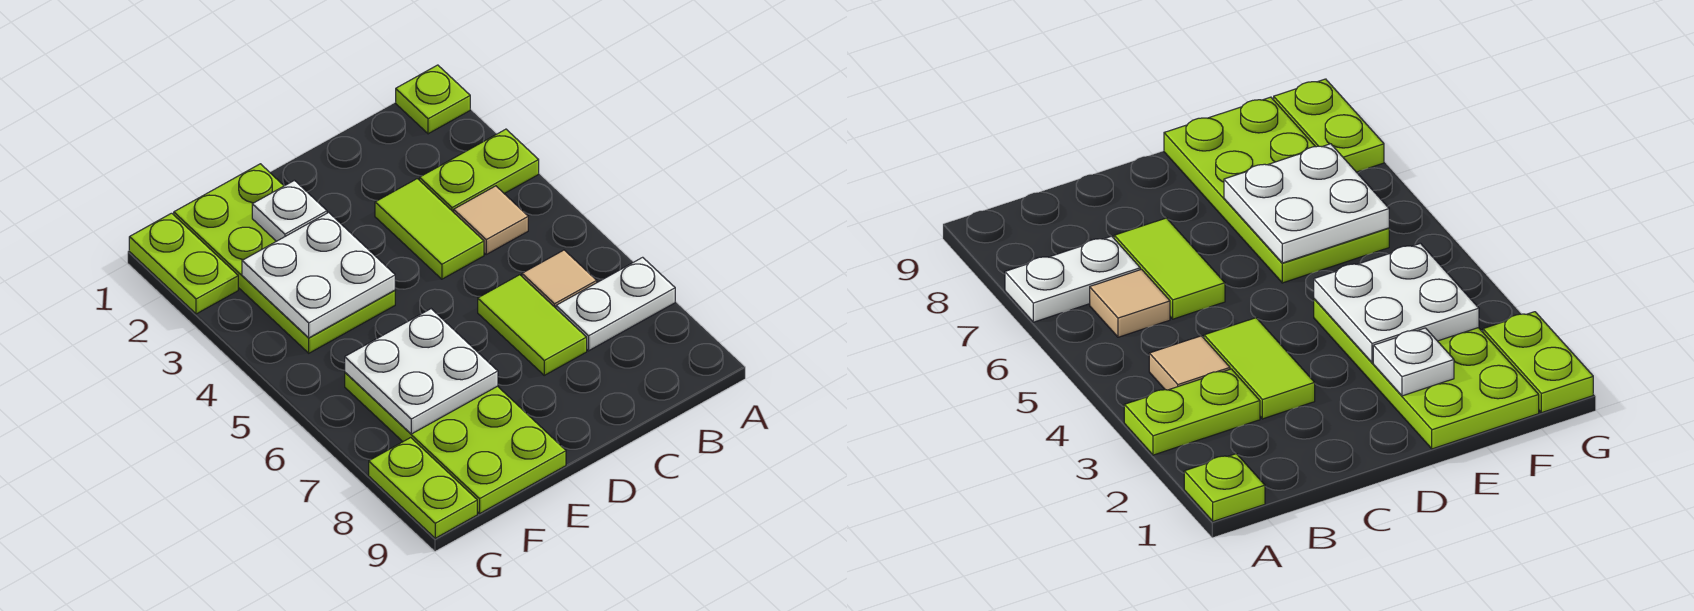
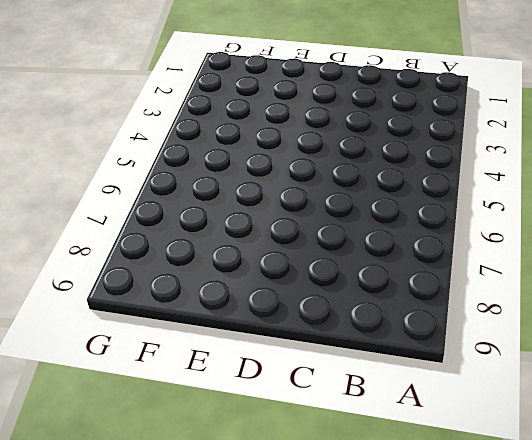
none -> lime plate A1 level 1
none -> lime plate A3:B3 level 1
none -> white plate A7:B7 level 1

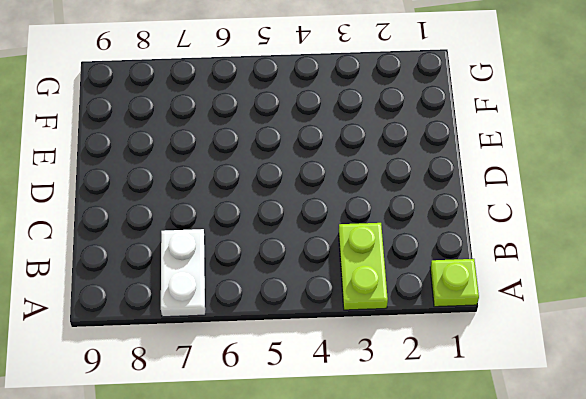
none -> tan tile B4 level 1
none -> tan tile B6 level 1
none -> lime tile C3:C4 level 1

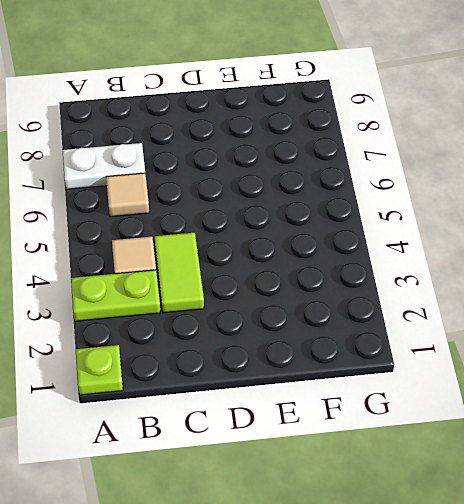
none -> lime tile C6:C7 level 1
none -> lime plate E1:F4 level 1
none -> lime plate E6:F9 level 1

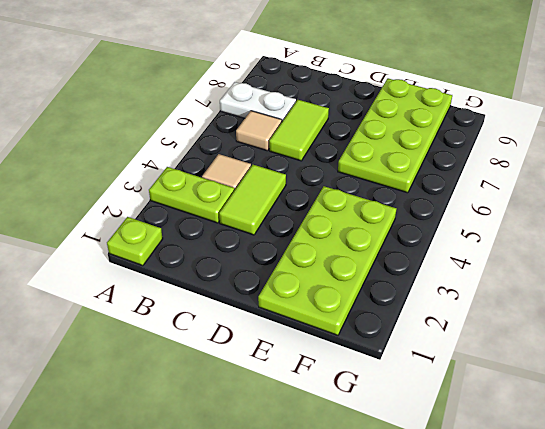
none -> lime plate G1:G2 level 1
none -> lime plate G8:G9 level 1
none -> white plate E2 level 2

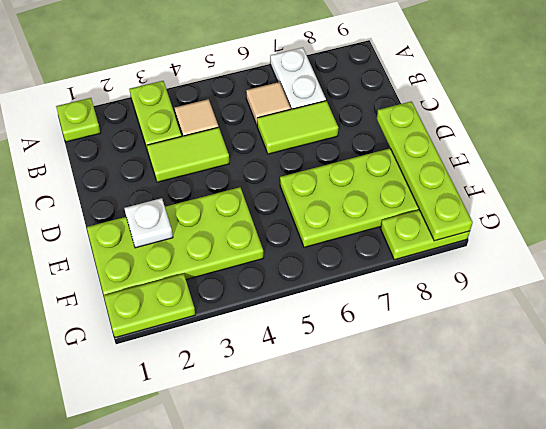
lime plate D9:G9 level 2 -> none
none -> white plate E3:F4 level 2
none -> white plate E6:F7 level 2

